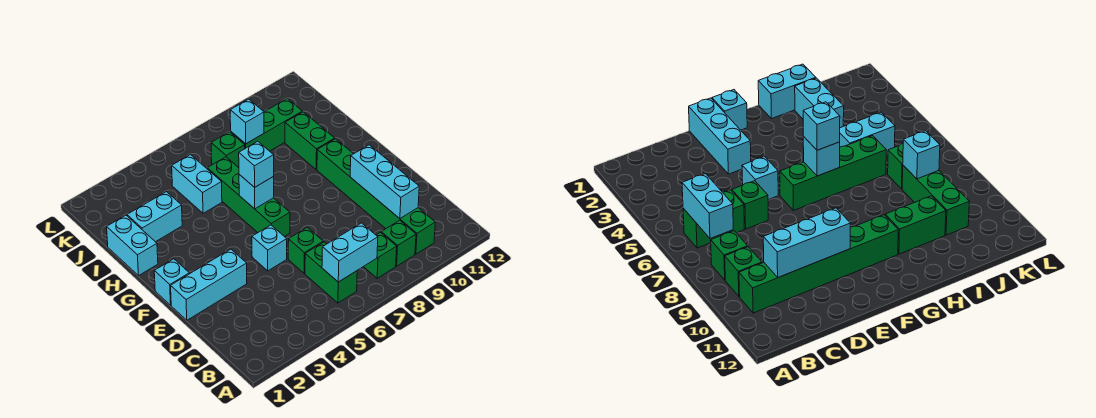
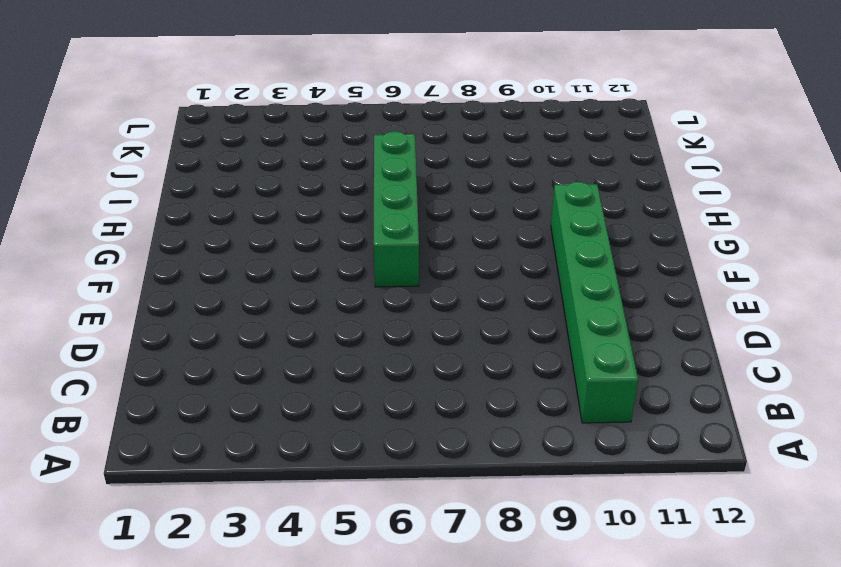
none -> green brick B6:C6 level 1
none -> green brick B8 level 1
none -> green brick B9 level 1

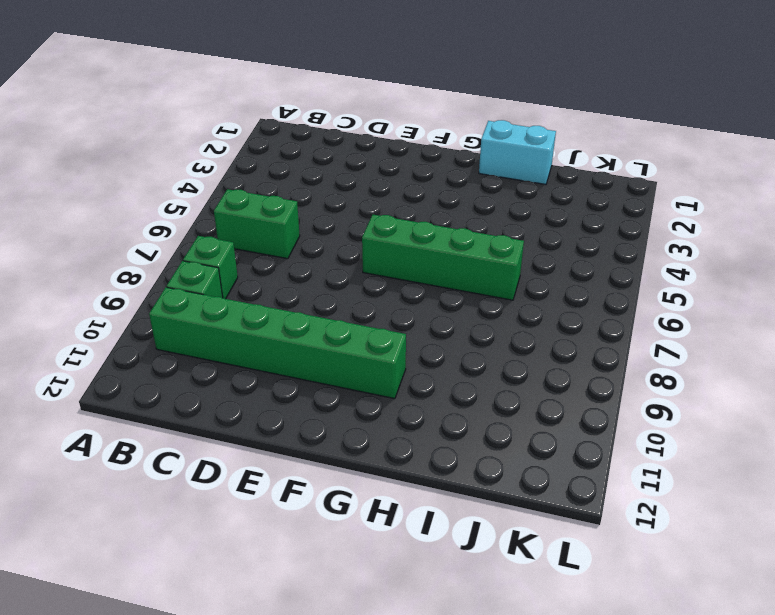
none -> green brick D6 level 1
none -> cyan brick E1:E3 level 1
none -> cyan brick E5 level 1

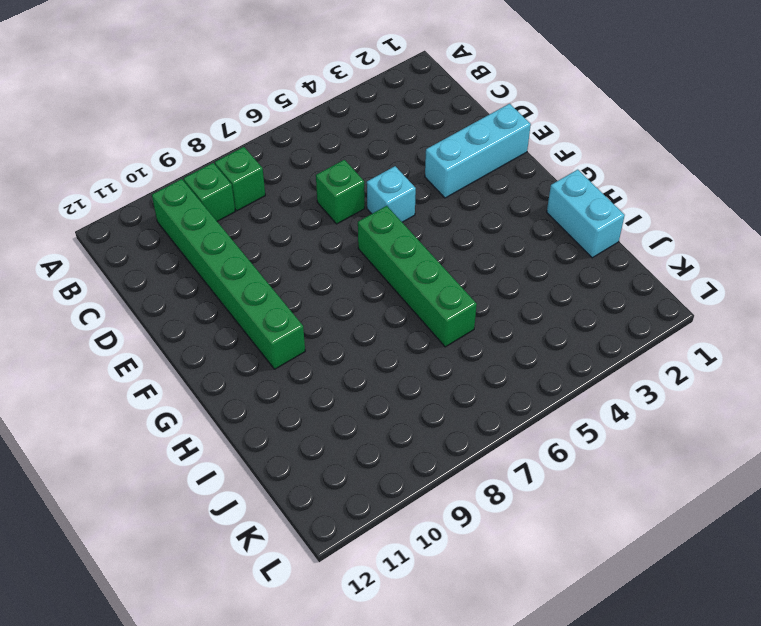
none -> green brick B6:C6 level 1
none -> cyan brick F1 level 1
none -> green brick H10:I10 level 1

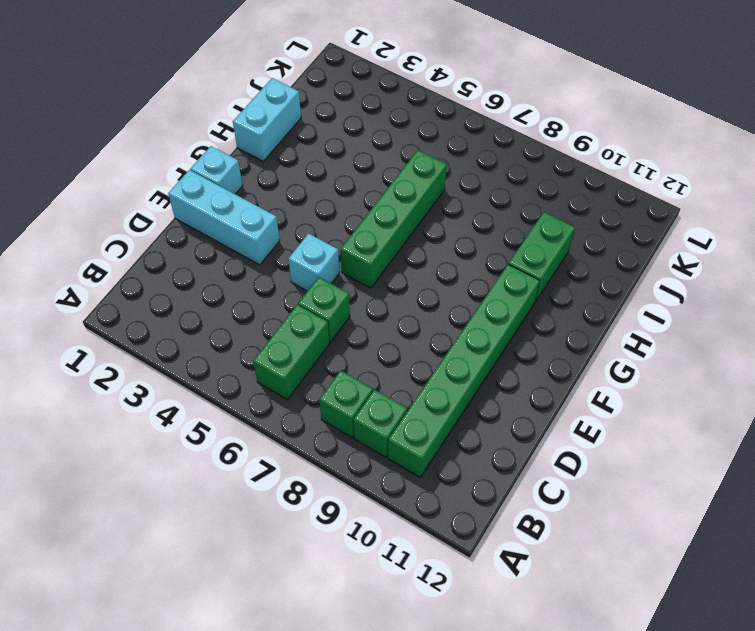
none -> cyan brick I2:I3 level 1
none -> cyan brick I5:J5 level 1
none -> green brick J7 level 1

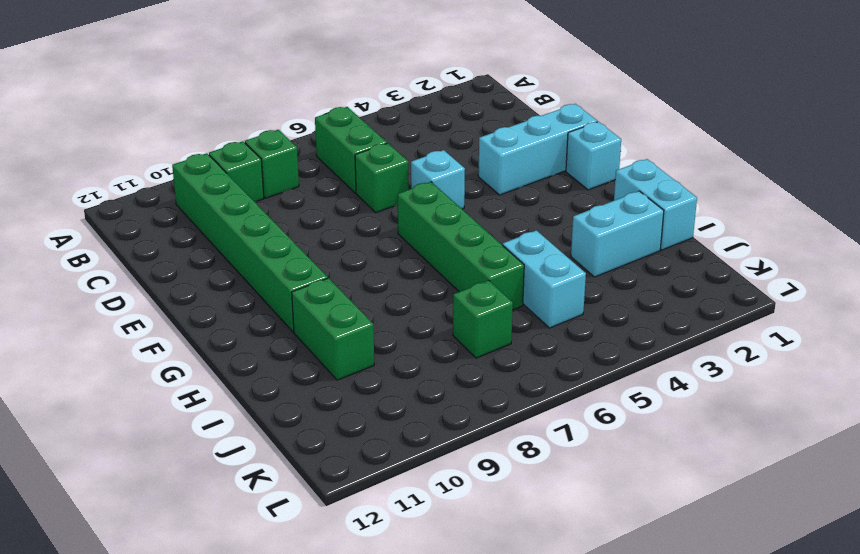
none -> green brick J8:J10 level 1
none -> cyan brick B6:B7 level 2
none -> cyan brick C10:E10 level 2

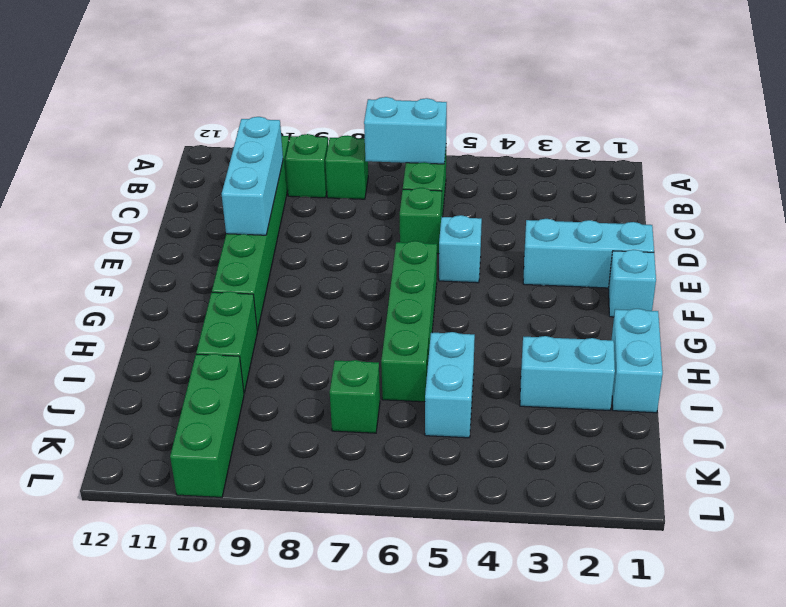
green brick J10:L10 level 1 -> green brick J8:J10 level 1
none -> cyan brick G6 level 2
none -> cyan brick J8 level 2
none -> cyan brick G6 level 3

